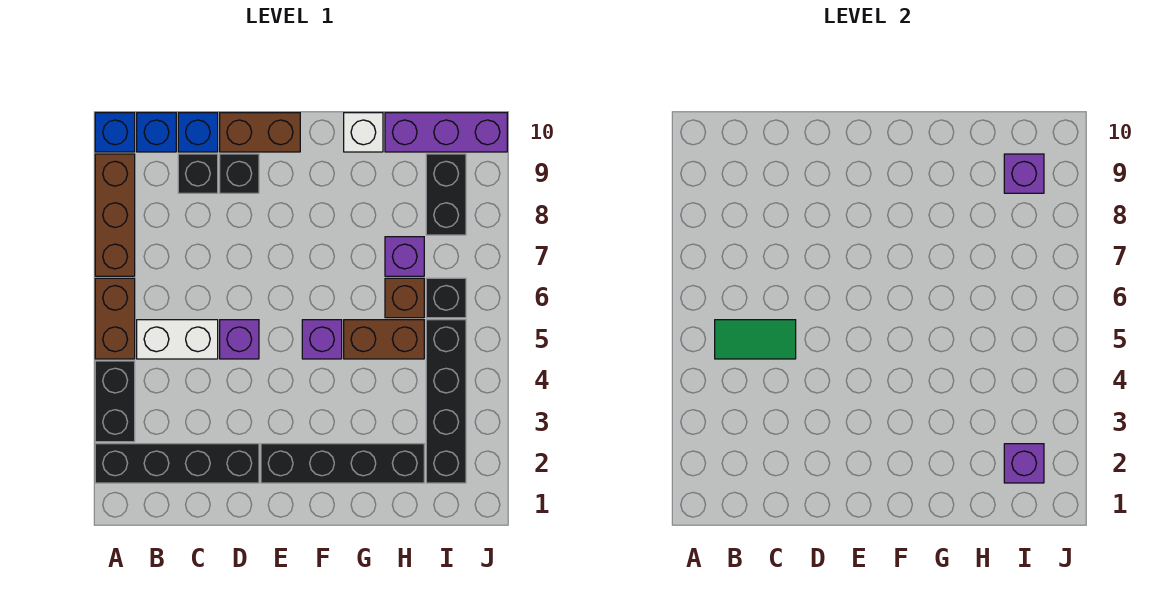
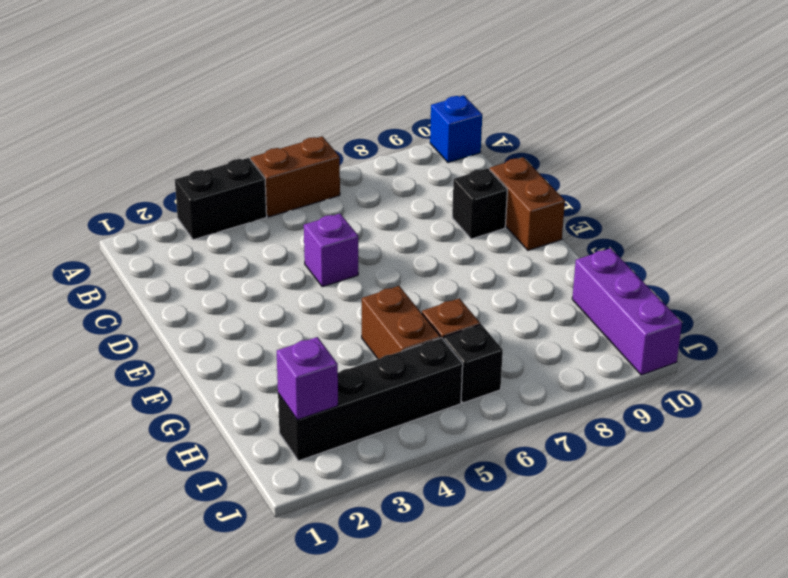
none -> black brick A2:D2 level 1
none -> brown brick A7:A9 level 1
none -> white brick B5:C5 level 1

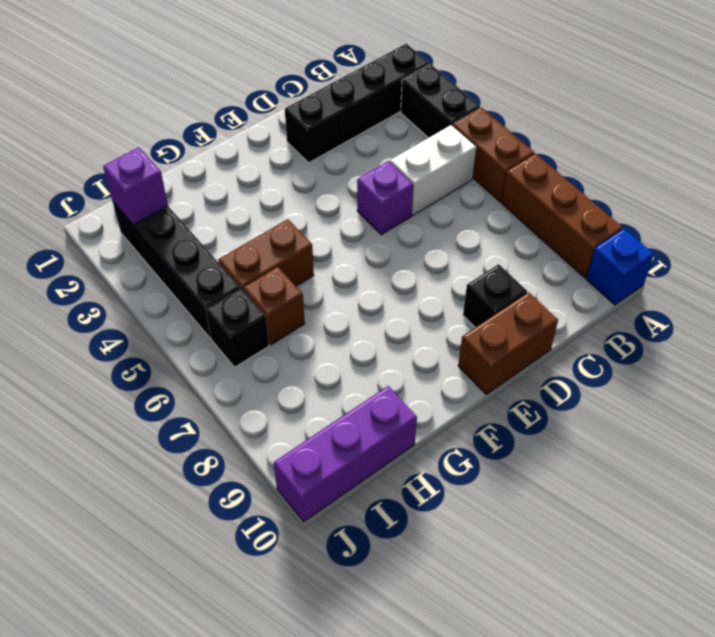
none -> blue brick B10 level 1
none -> black brick C9 level 1
none -> blue brick C10 level 1

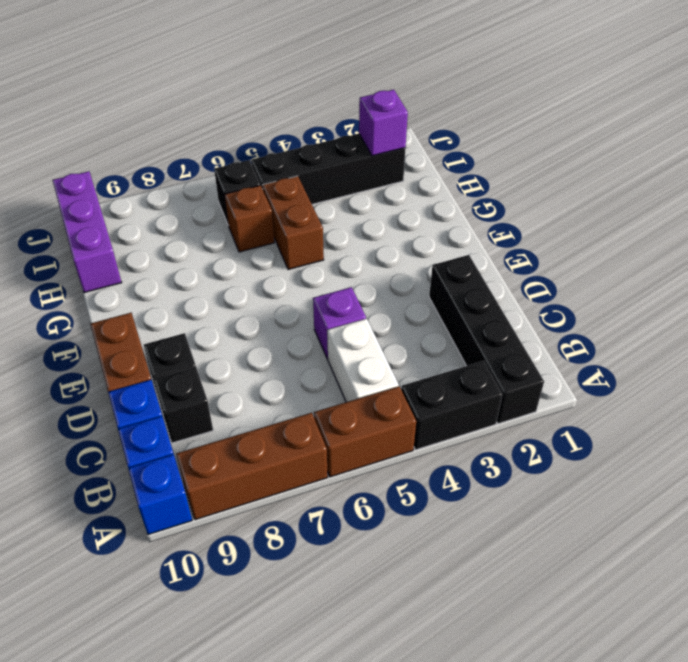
none -> black brick E2:H2 level 1
none -> purple brick F5 level 1
none -> white brick G10 level 1

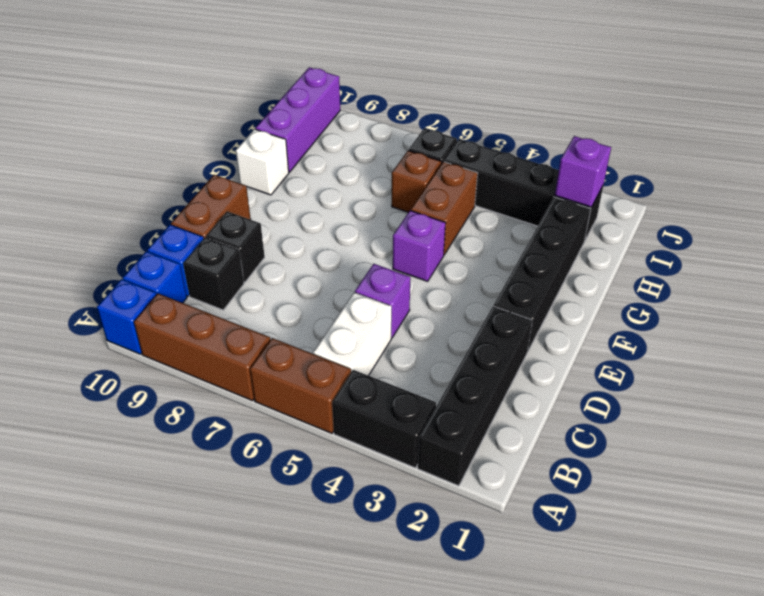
none -> purple brick H7 level 1
none -> black brick I8:I9 level 1
none -> green tile B5:C5 level 2

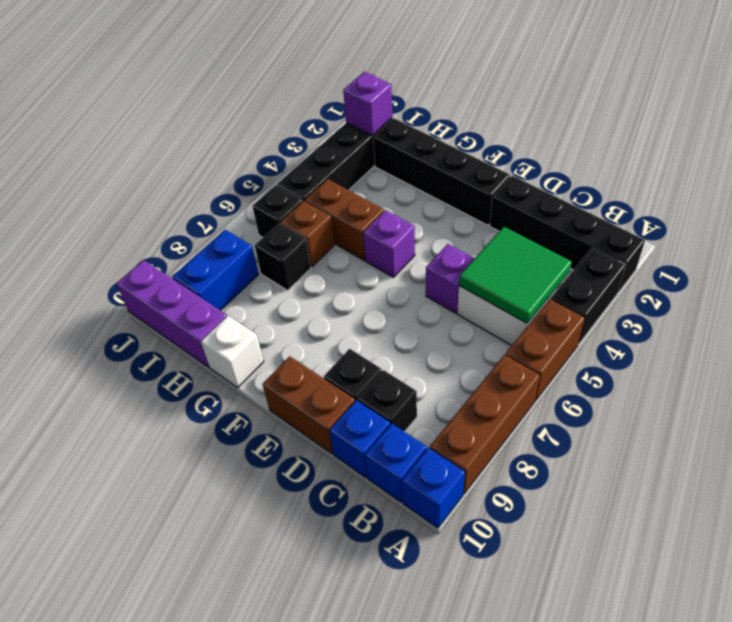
green tile B4:C5 level 2 -> green tile B5:C5 level 2
black brick H7 level 1 -> purple brick H7 level 1
blue brick I8:I9 level 1 -> black brick I8:I9 level 1
none -> purple brick I9 level 2

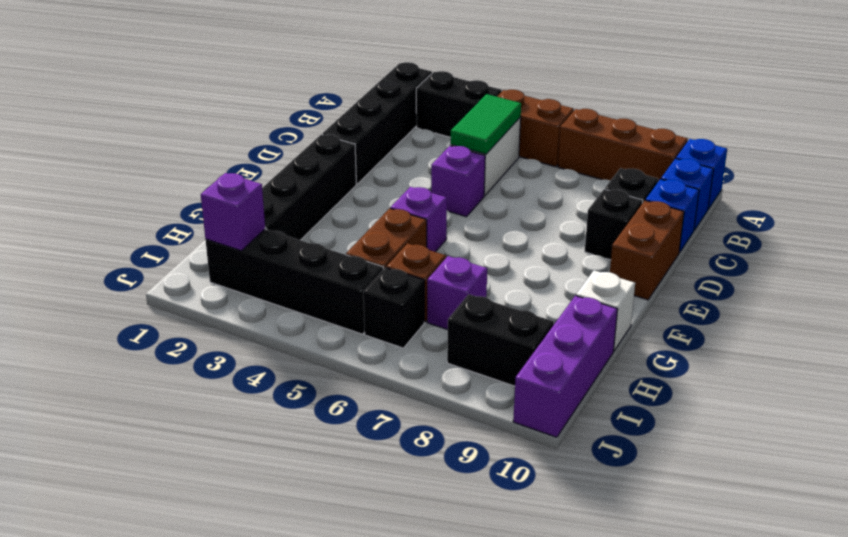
none -> purple brick I9 level 2

